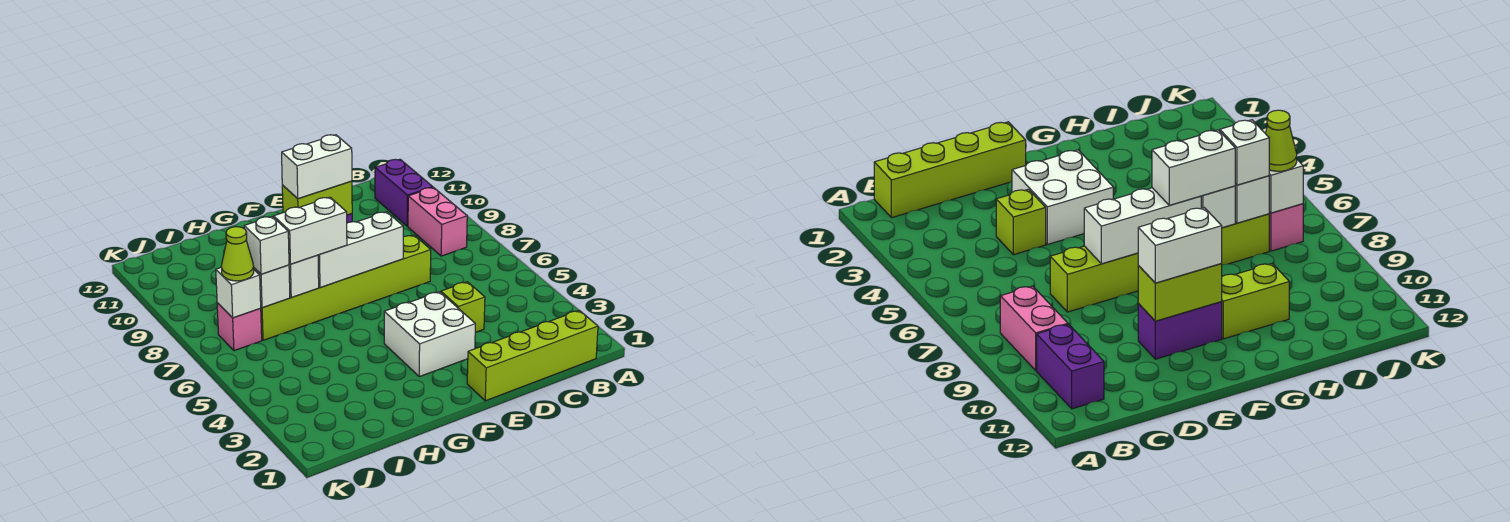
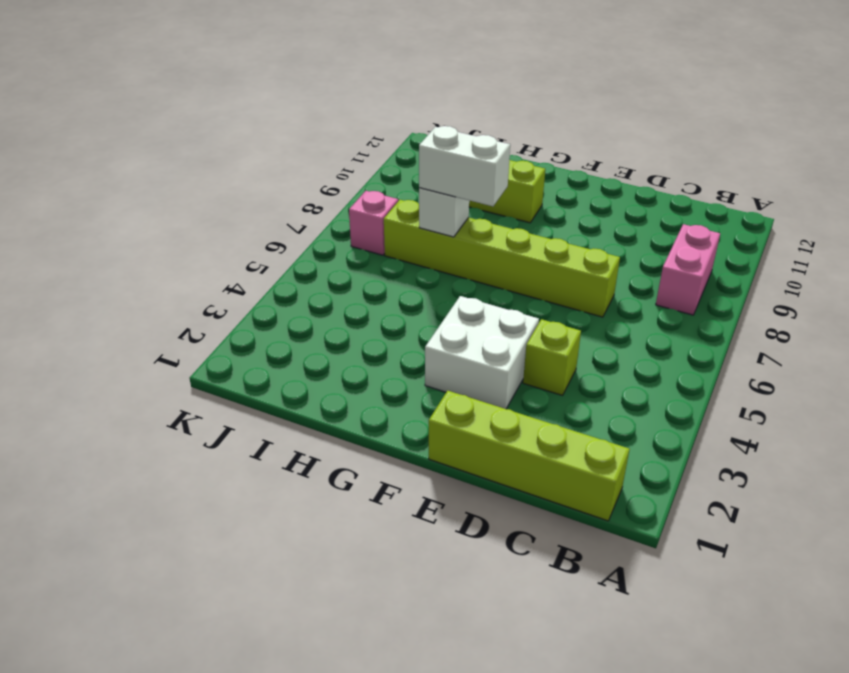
none -> purple brick B10:B11 level 1
none -> purple brick E10:F10 level 1
none -> white brick E7:G7 level 2

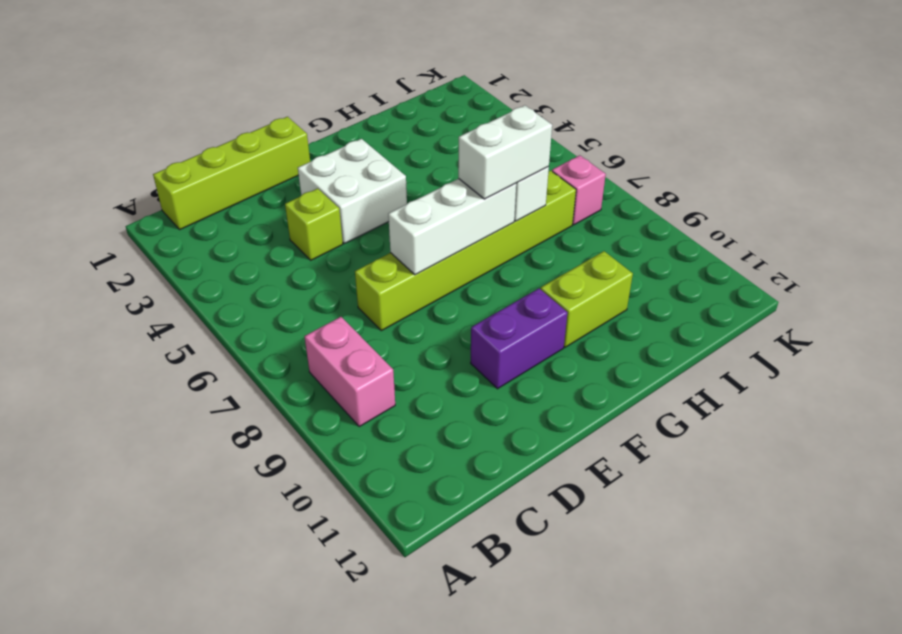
none -> purple brick B10:B11 level 1
none -> lime brick E10:F10 level 2
none -> white brick I7 level 2

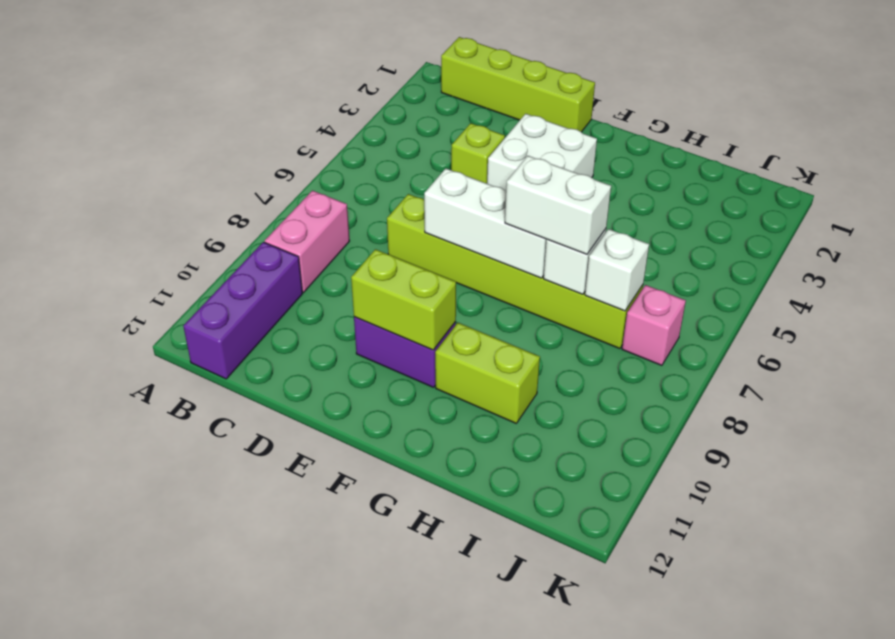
purple brick B10:B12 level 1 -> purple brick B10:B11 level 1
none -> white brick J7 level 2
none -> white brick E10:F10 level 3
none -> white brick I7 level 3

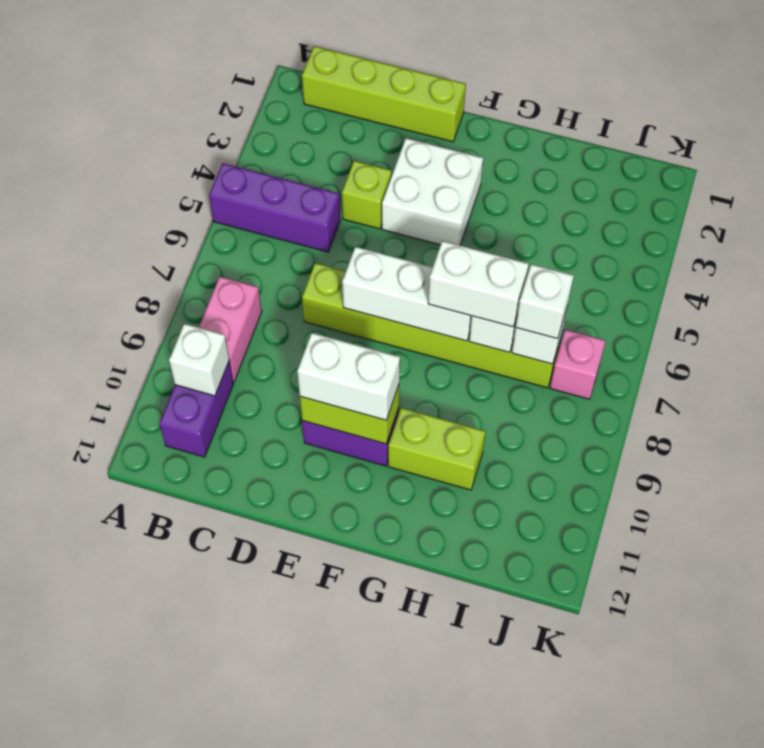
purple brick A5:C5 level 1 -> none
white brick B10 level 2 -> white brick J7 level 2
none -> lime cone J7 level 3

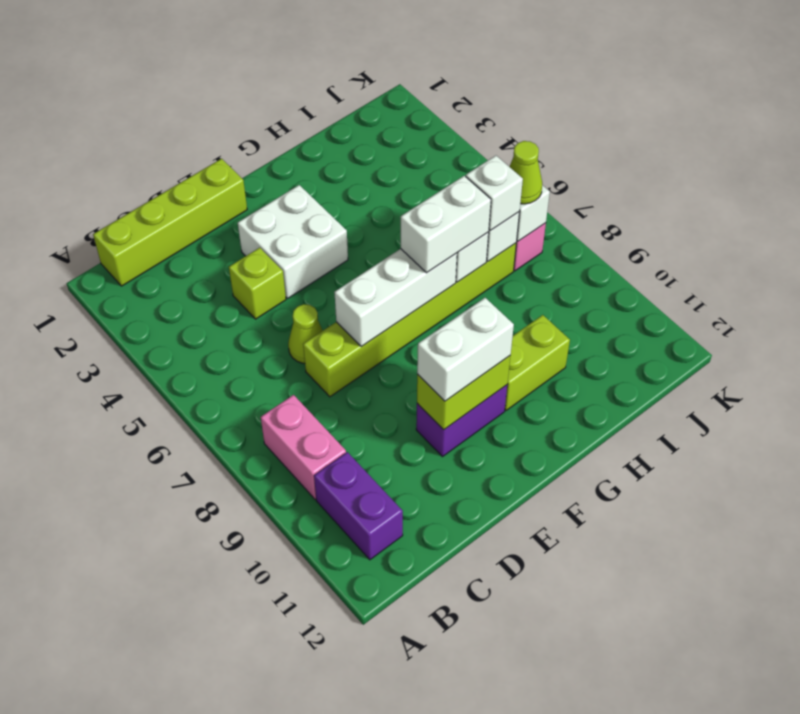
lime cone D6 level 1 -> none

